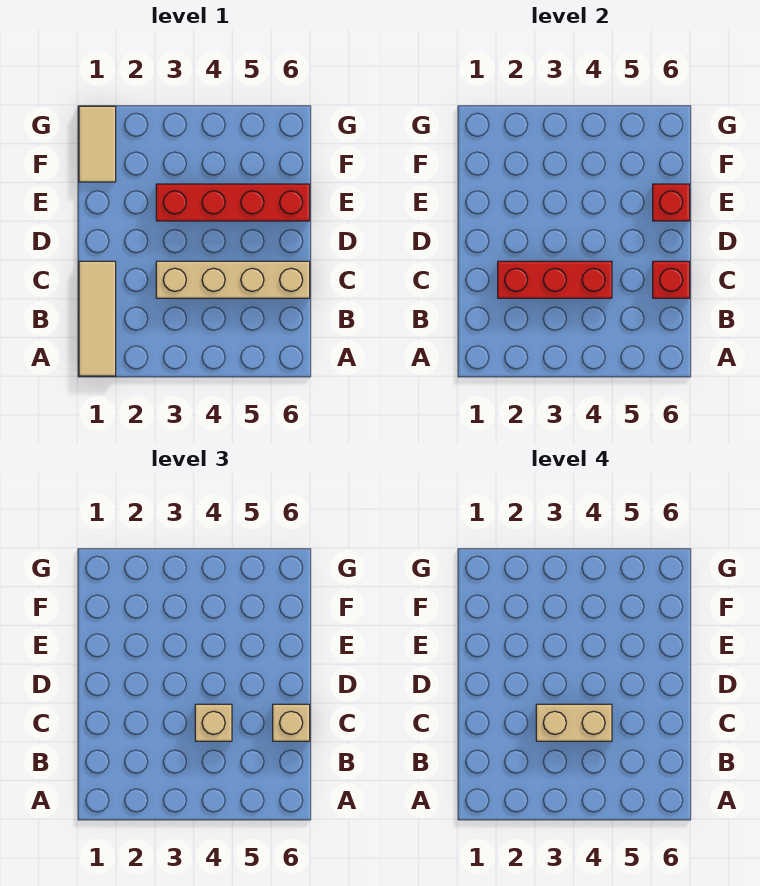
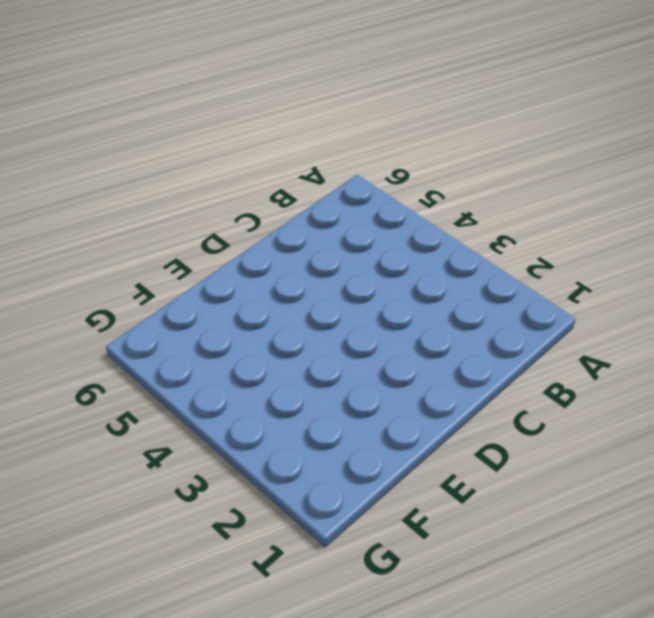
none -> tan tile A1:C1 level 1
none -> tan brick C3:C6 level 1

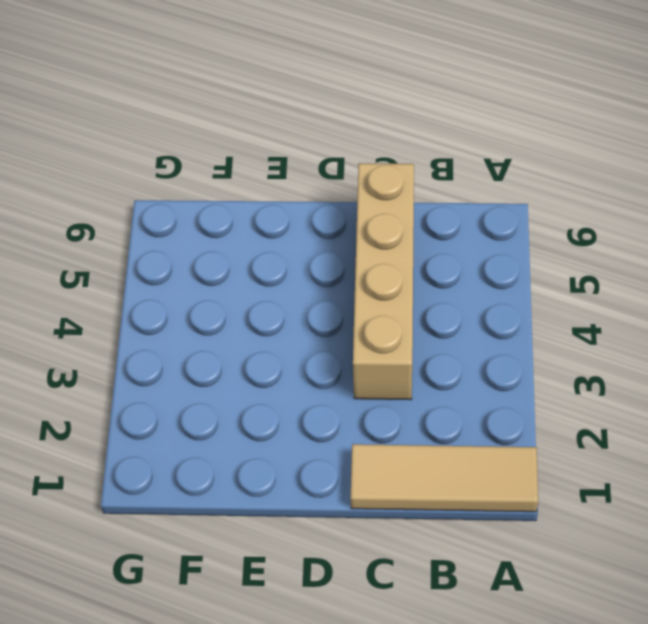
none -> red brick E3:E6 level 1
none -> tan tile F1:G1 level 1

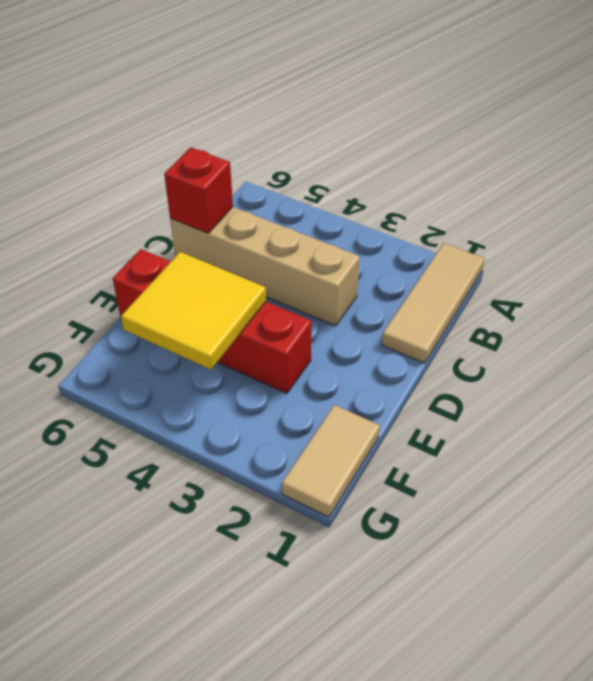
yellow tile E4:F5 level 2 -> none
none -> red brick C2:C4 level 2
none -> red brick E6 level 2

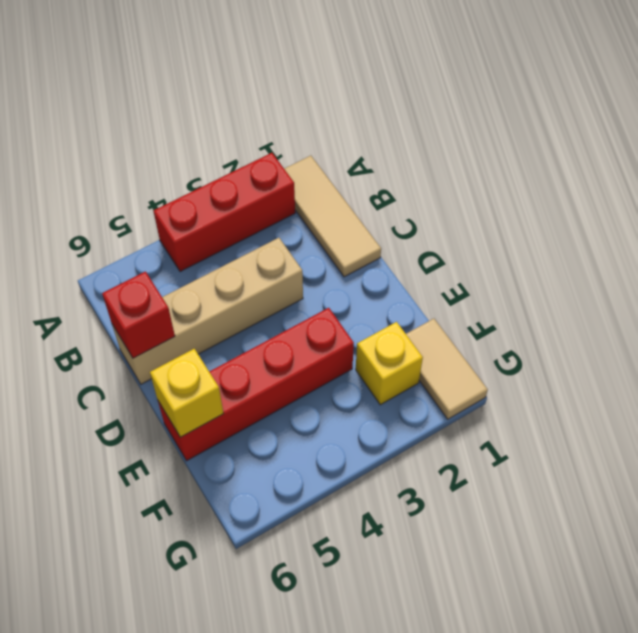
red brick A2:A4 level 1 -> red brick C2:C4 level 2
yellow brick E6 level 2 -> red brick E6 level 2
yellow brick F2 level 1 -> none
none -> tan brick C4 level 3
none -> tan brick C6 level 3

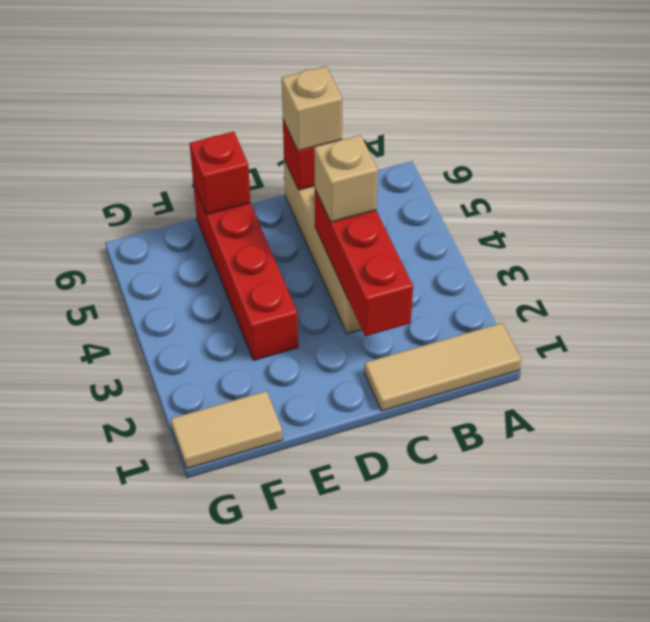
none -> tan brick C3:C4 level 4

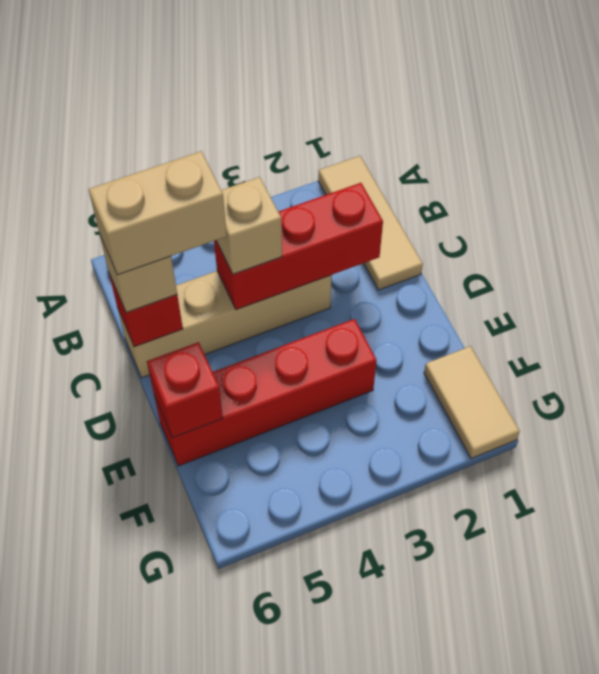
tan brick C5:C6 level 4 -> tan brick C3:C4 level 4

